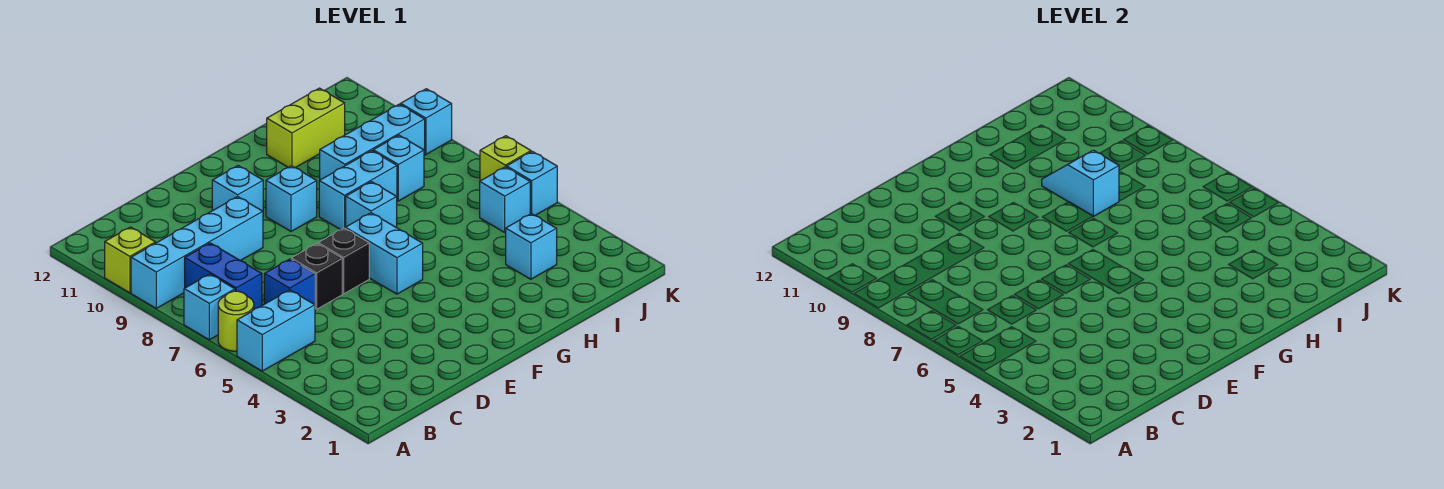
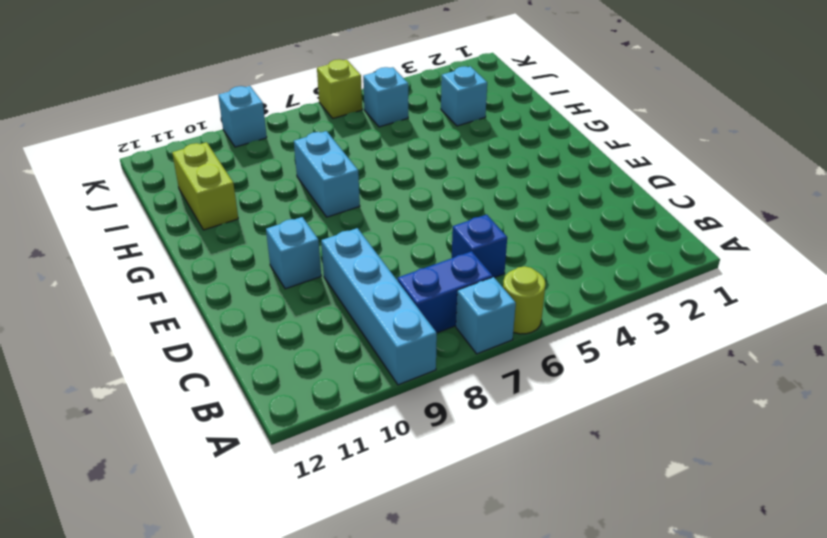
none -> cyan brick A5:B5 level 1
none -> lime brick A10 level 1
none -> black brick D6 level 1

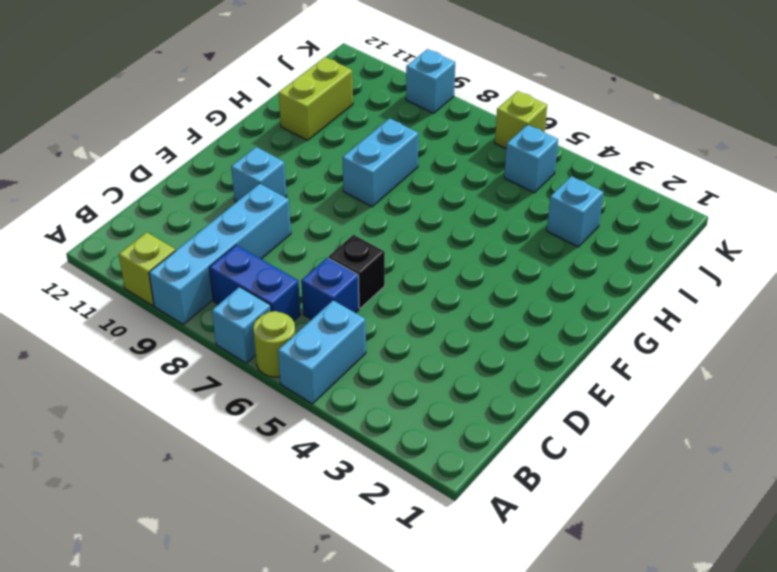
none -> black brick E6 level 1
none -> cyan brick F5:F6 level 1
none -> cyan brick F9 level 1

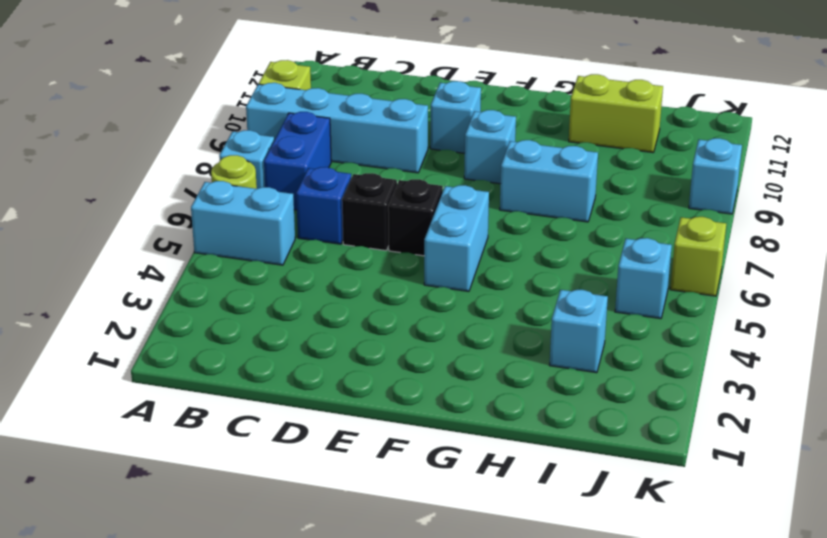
none -> cyan brick G7 level 1
none -> cyan brick H9:J9 level 1
none -> cyan brick I8 level 1

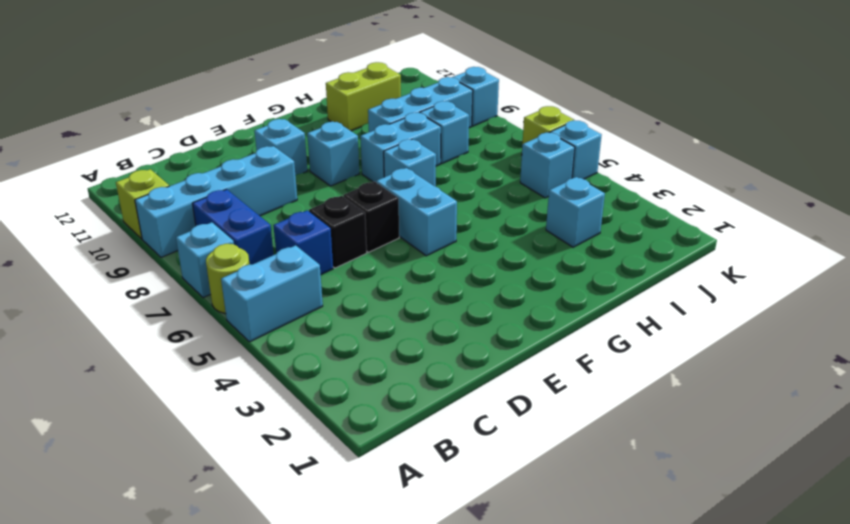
none -> cyan slope H8:H9 level 2 top 8

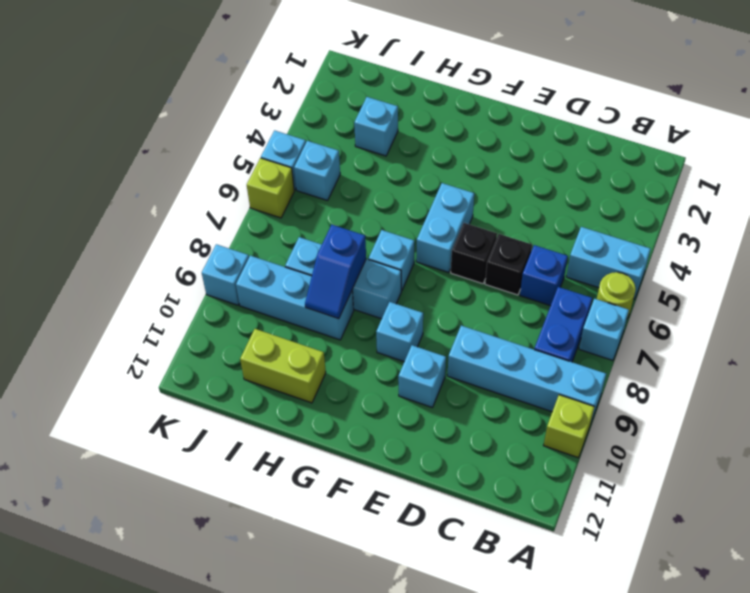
blue slope H8:H9 level 2 top 8 -> cyan slope H8:H9 level 2 top 8

